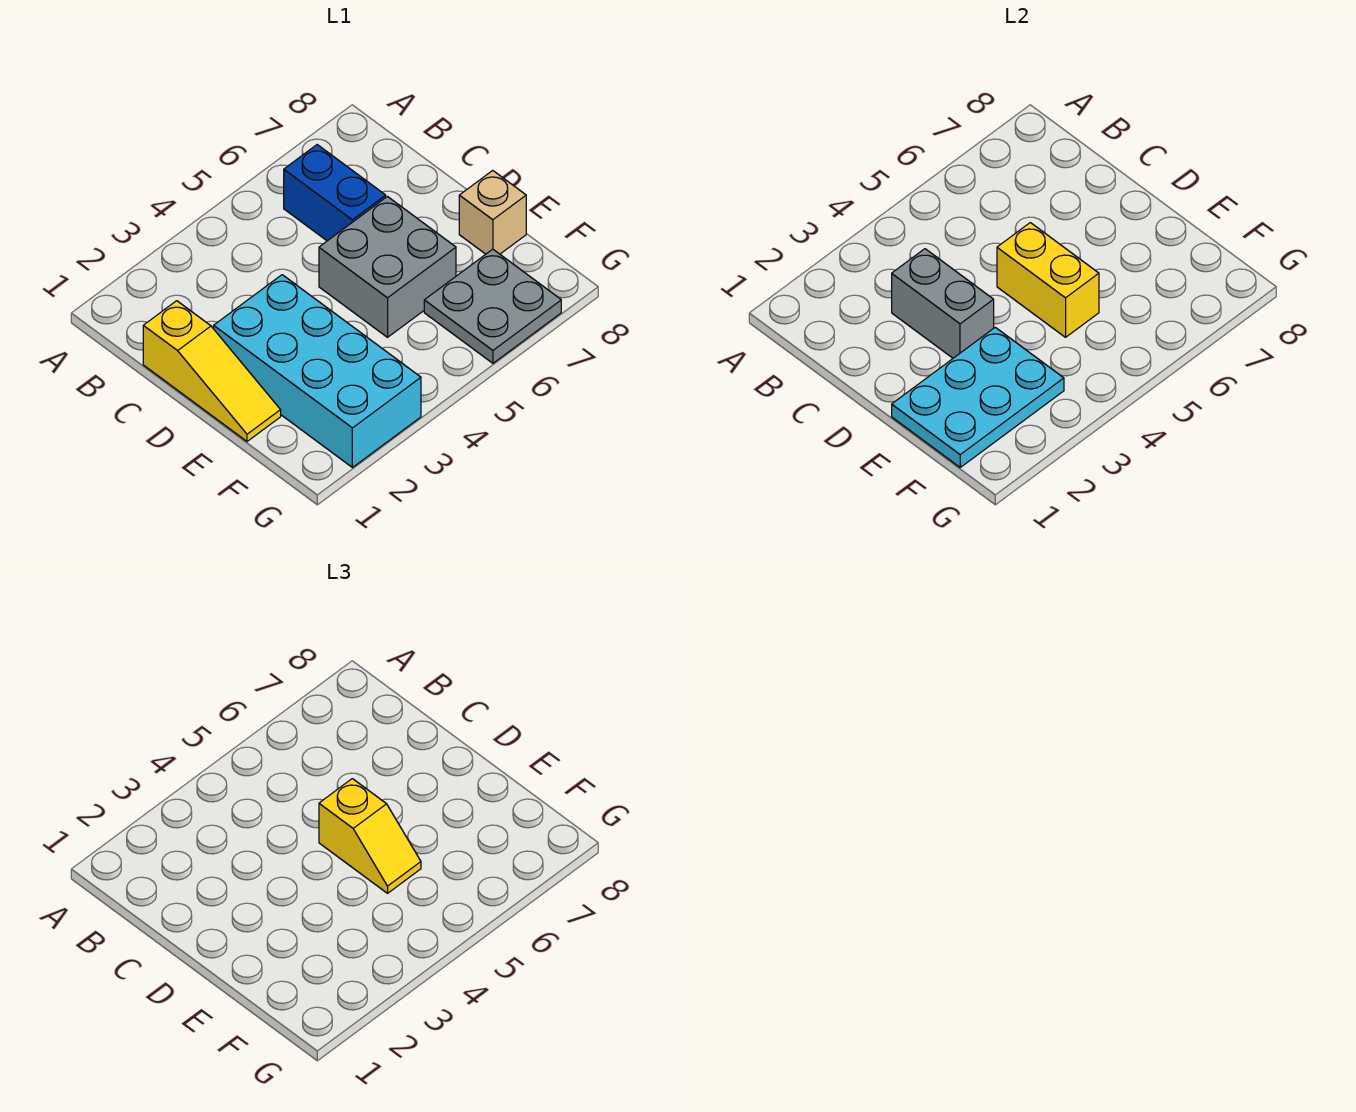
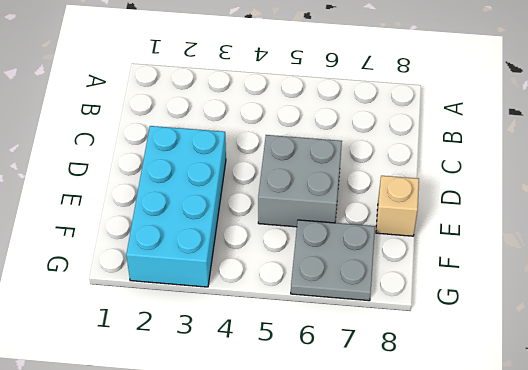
none -> blue brick B6:C6 level 1
none -> yellow slope C1:E1 level 1 top C

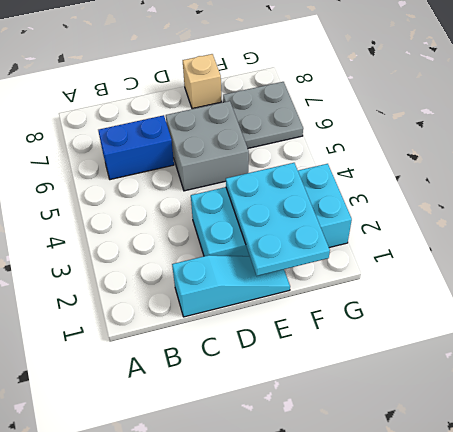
cyan slope C1:E1 level 1 top C -> yellow slope C1:E1 level 1 top C
none -> grey brick C3:D3 level 2
none -> yellow brick D5:E5 level 2

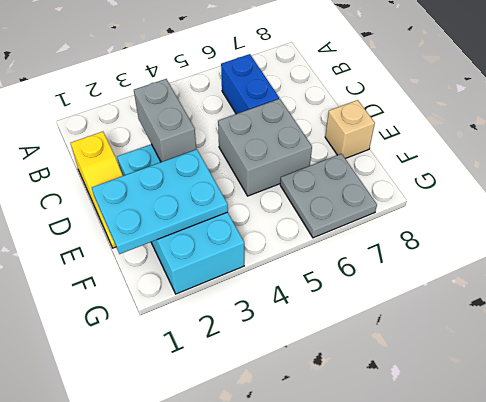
none -> yellow brick D5:E5 level 2
none -> yellow slope D5:E5 level 3 top D

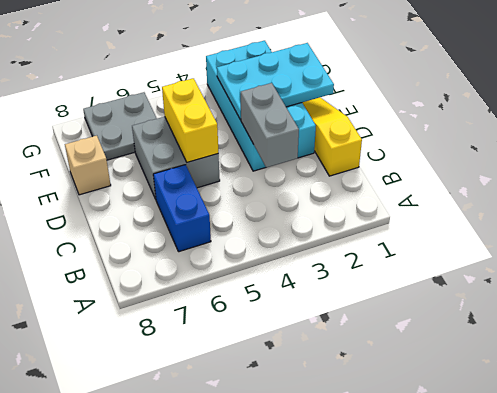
none -> yellow slope D5:E5 level 3 top D

